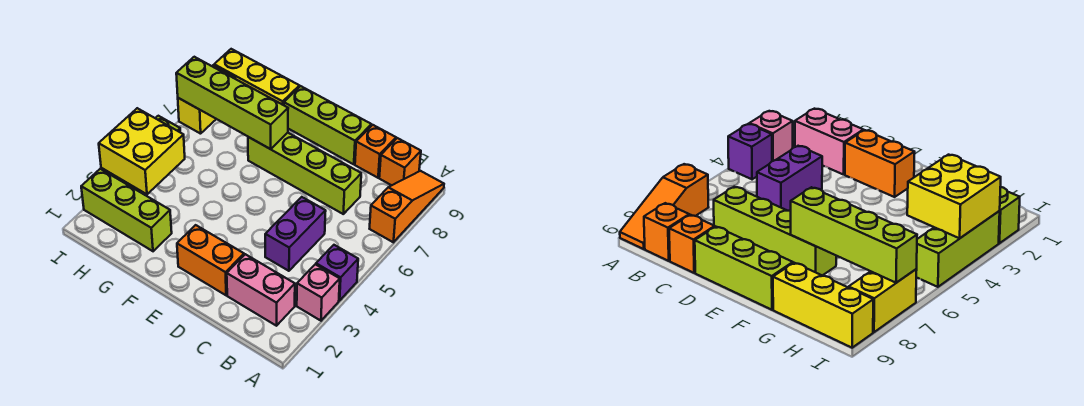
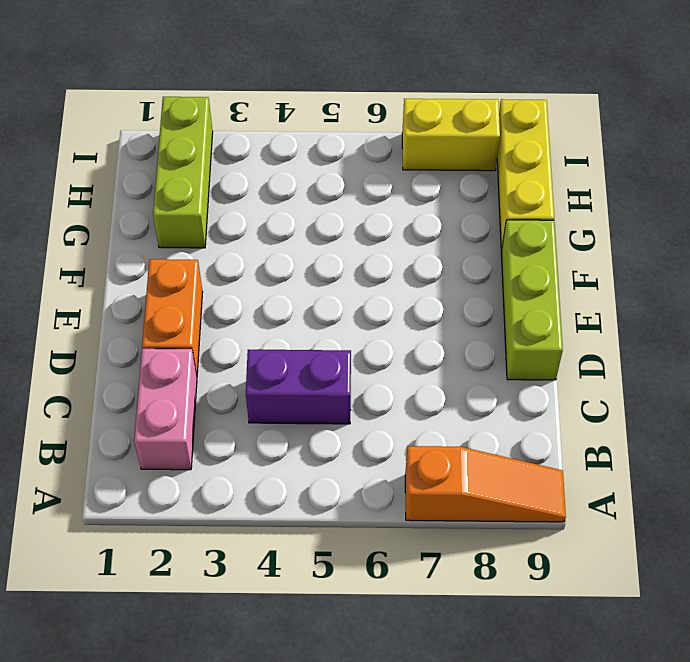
none -> pink brick A3 level 1
none -> purple brick A4 level 1
none -> orange brick B9 level 1

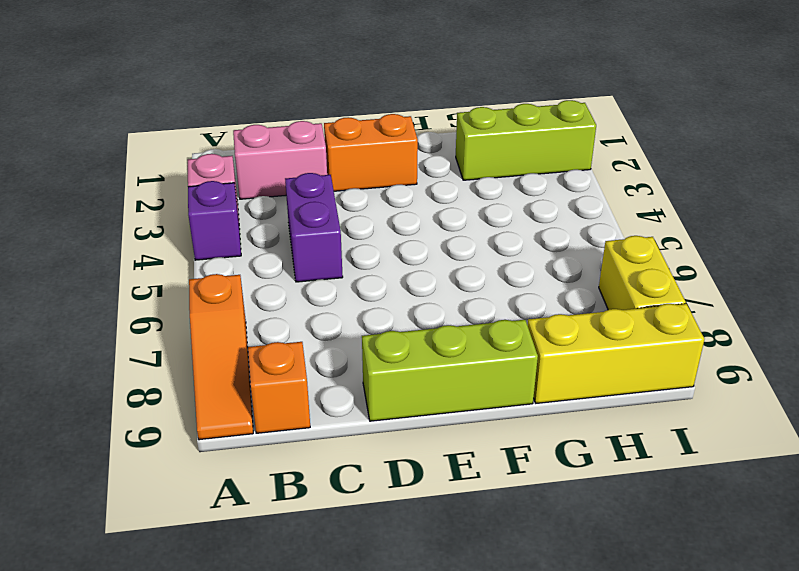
none -> lime brick C7:F7 level 1
none -> orange brick C9 level 1
none -> lime brick I3:I5 level 1

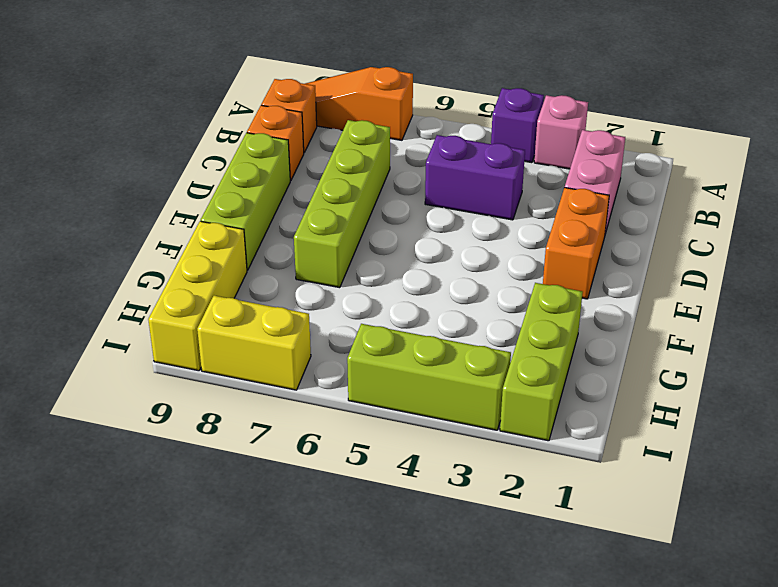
none -> lime brick F7:I7 level 2
none -> yellow brick H3:I4 level 2

